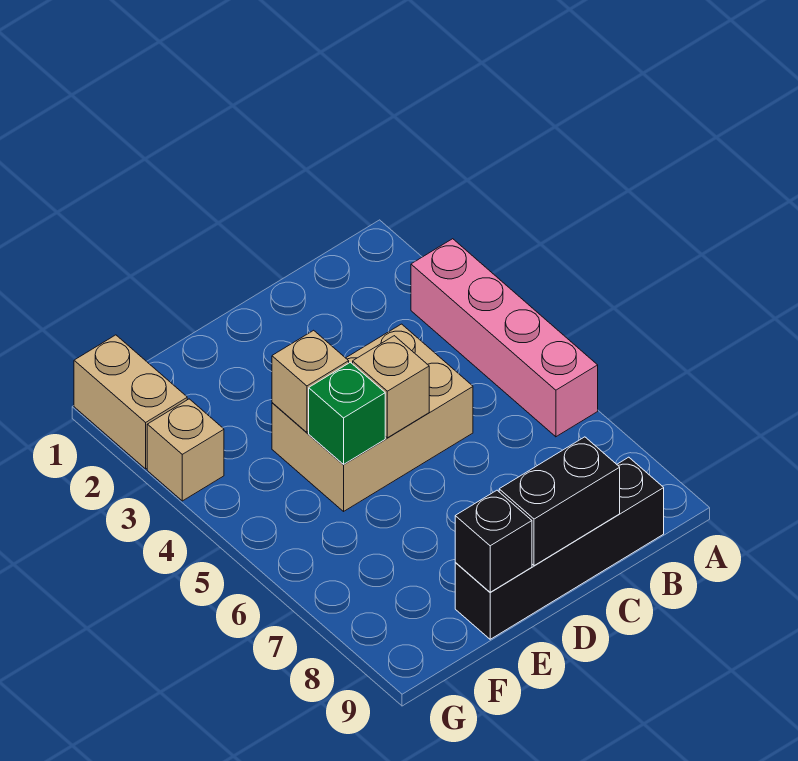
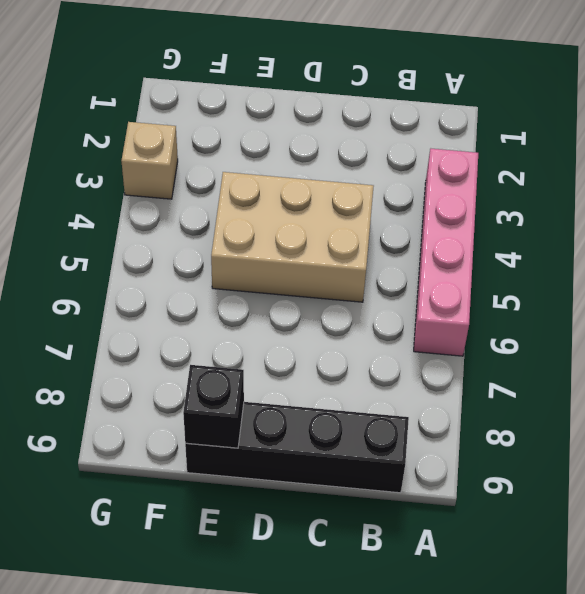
none -> tan brick G1:G2 level 1
none -> black brick C9:D9 level 2

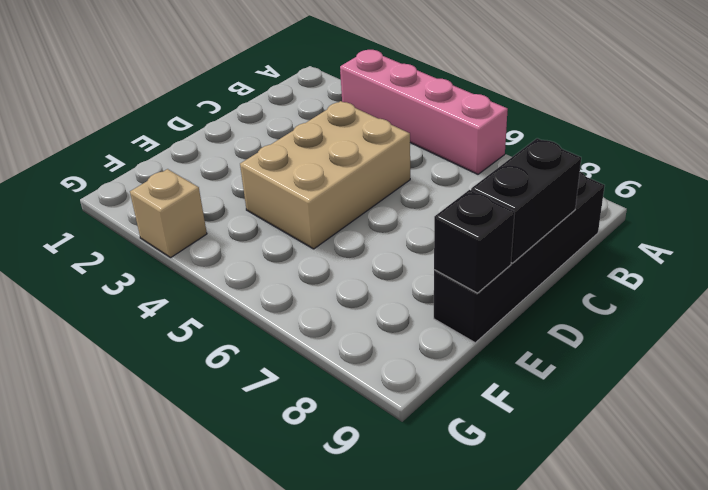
none -> tan brick G1:G2 level 1
none -> tan brick D5 level 2

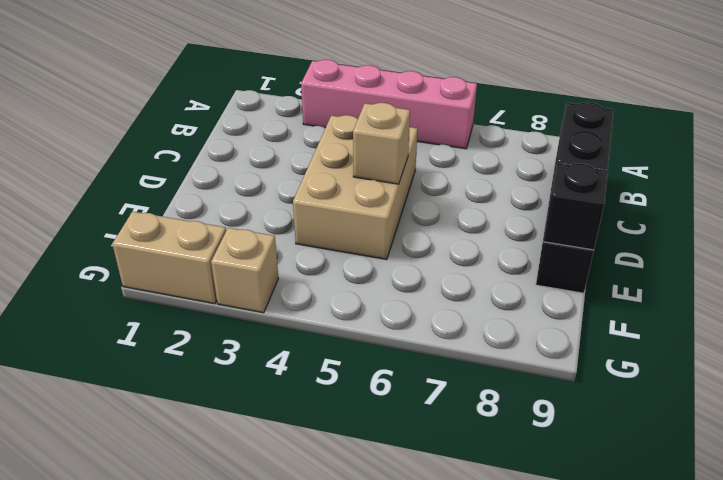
none -> tan brick E4 level 2
none -> green brick E5 level 2

